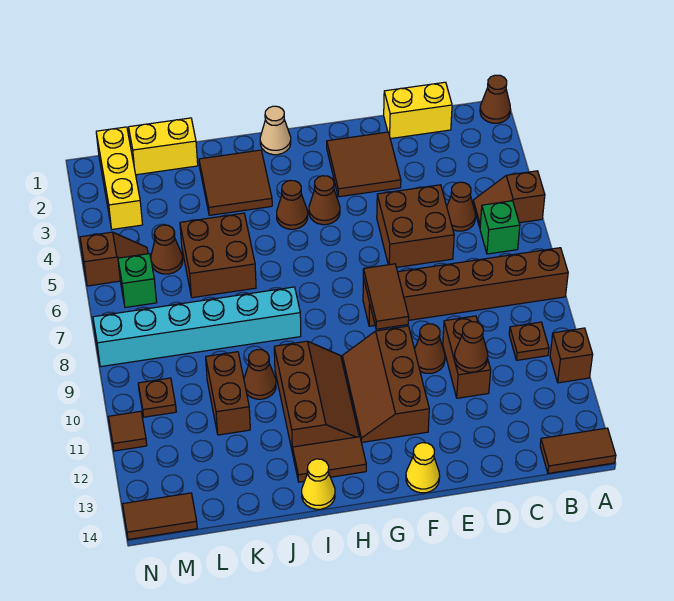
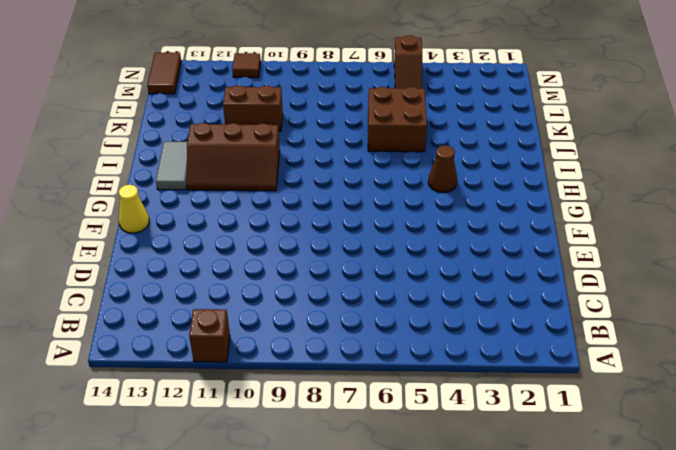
grey tile H13:I13 level 1 -> brown tile H13:I13 level 1
none -> brown cone A1 level 1
none -> brown slope A5:B5 level 1 top A
none -> brown brick A8:F8 level 1
none -> brown tile A14:B14 level 1

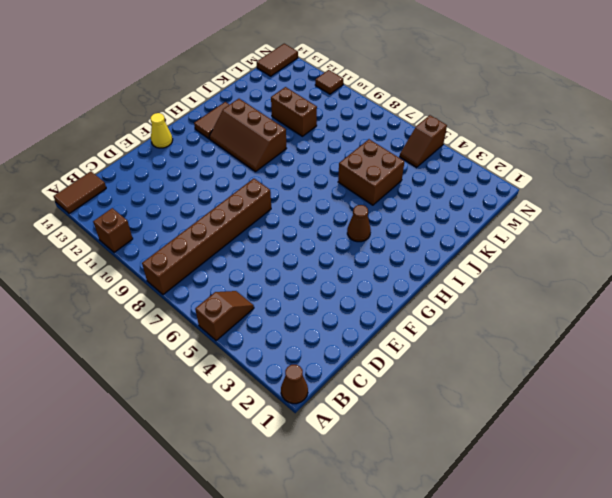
none -> green brick B6 level 1
none -> brown plate B10 level 1
none -> yellow brick C1:D1 level 1
none -> brown cone C5 level 1

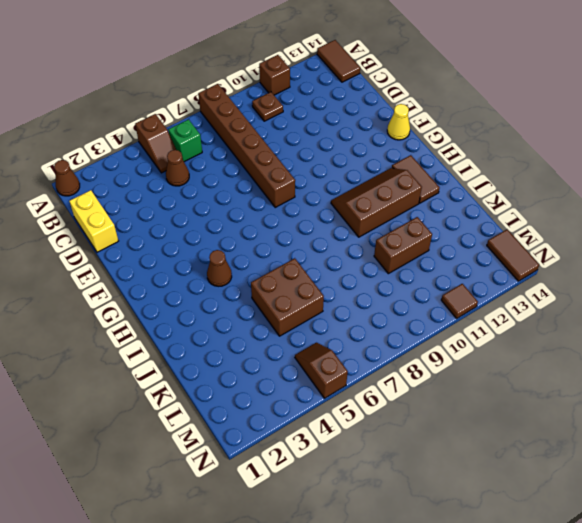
none -> brown brick D5:E6 level 1
none -> brown brick D10:D11 level 1
none -> brown tile E2:F3 level 1
none -> brown cone E10 level 1

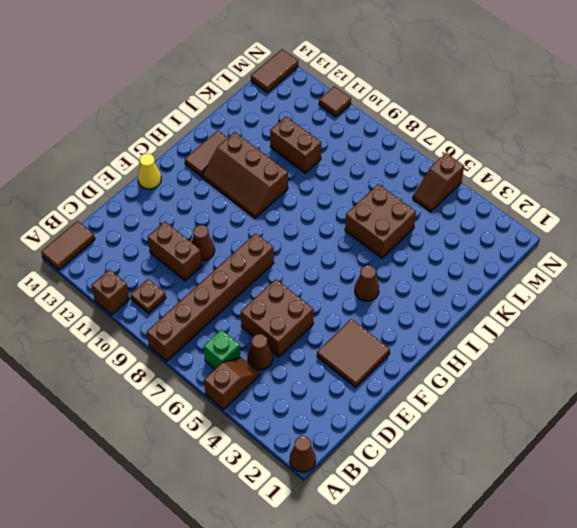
none -> yellow brick C1:D1 level 1
none -> brown slope F10:G12 level 1 top F
none -> brown cone G4 level 1
none -> tan cone H1 level 1

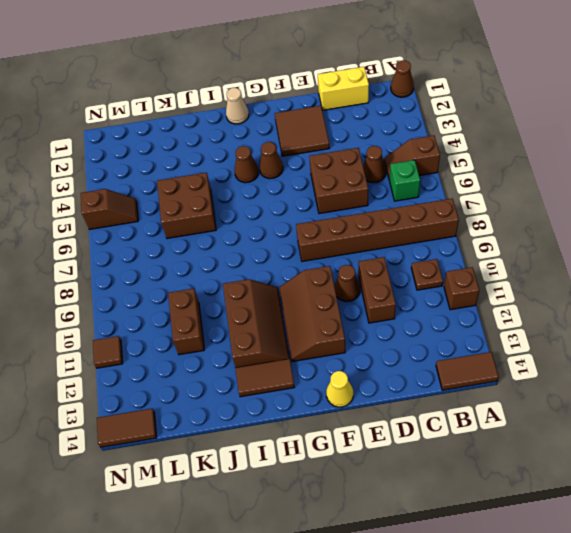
none -> brown tile I2:J3 level 1
none -> cyan brick I8:N8 level 1
none -> yellow cone I14 level 1
none -> brown cone J10 level 1

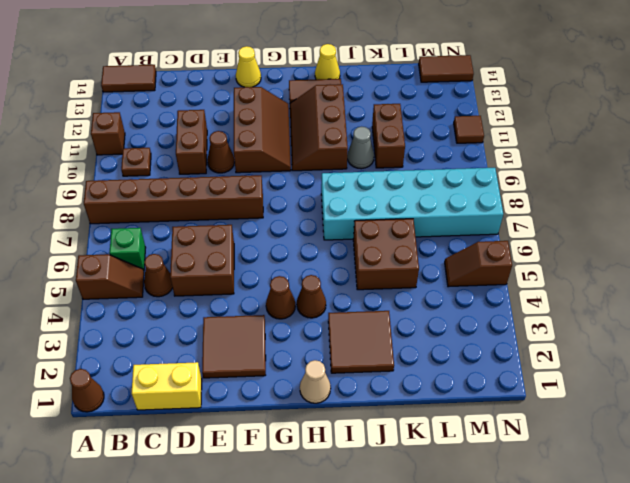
cyan brick I7:N8 level 1 -> cyan brick I8:N8 level 1
grey cone J10 level 1 -> brown cone J10 level 1
none -> yellow brick K1:L1 level 1
none -> brown cone L5 level 1
none -> yellow brick M1:M3 level 1
none -> green brick M6 level 1

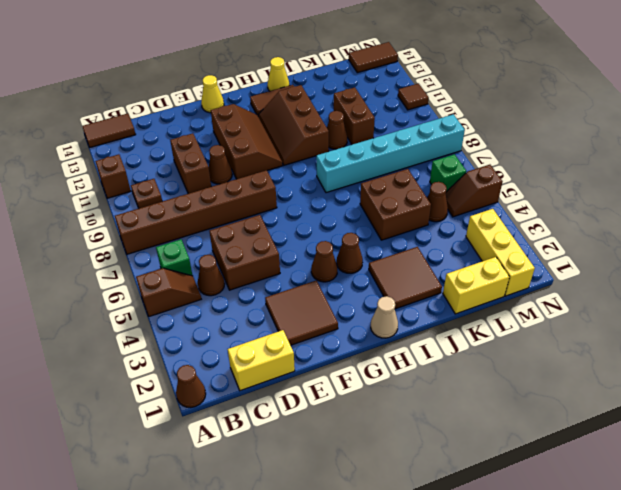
none -> brown plate M10 level 1
none -> brown cone D11 level 2
none -> brown tile F8:F9 level 2

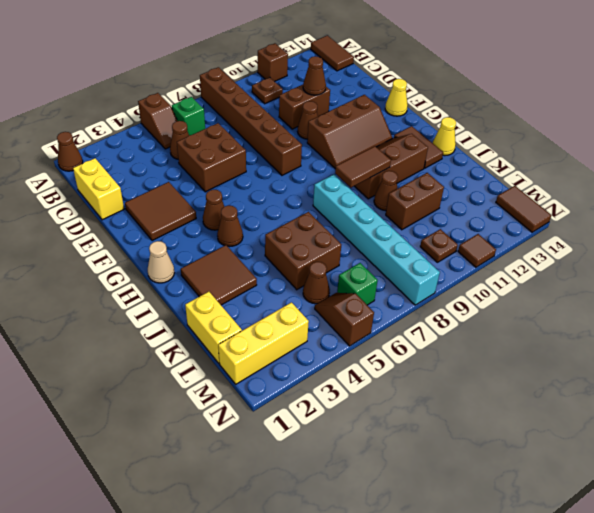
brown tile I9:I10 level 2 -> brown tile F8:F9 level 2

